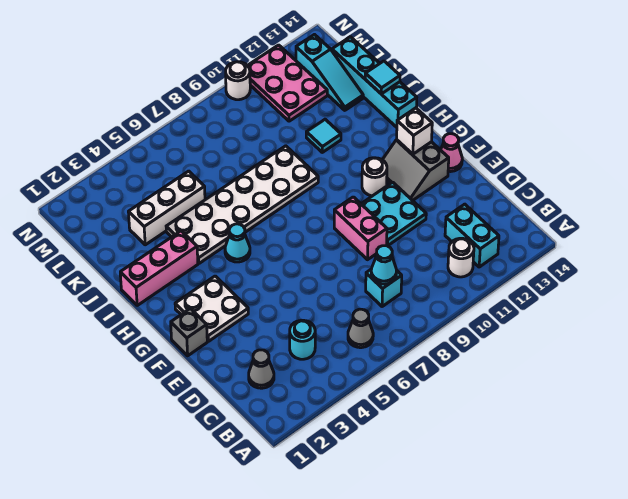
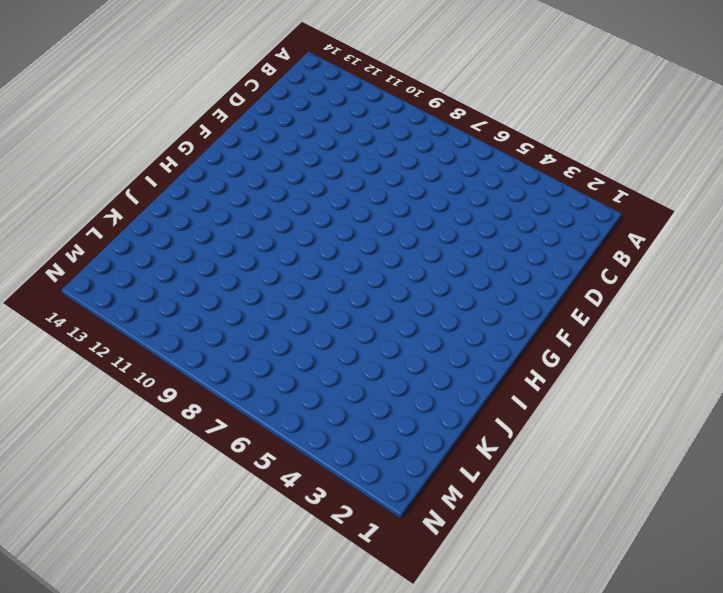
none -> grey cone B6 level 1
none -> white round brick B11 level 1
none -> cyan brick B12:C12 level 1

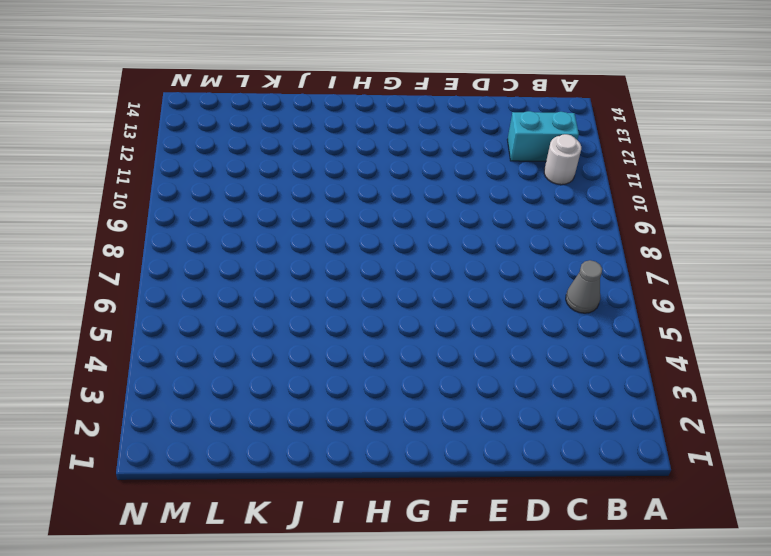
none -> grey cone C2 level 1
none -> cyan round brick C4 level 1
none -> cyan brick C8 level 1

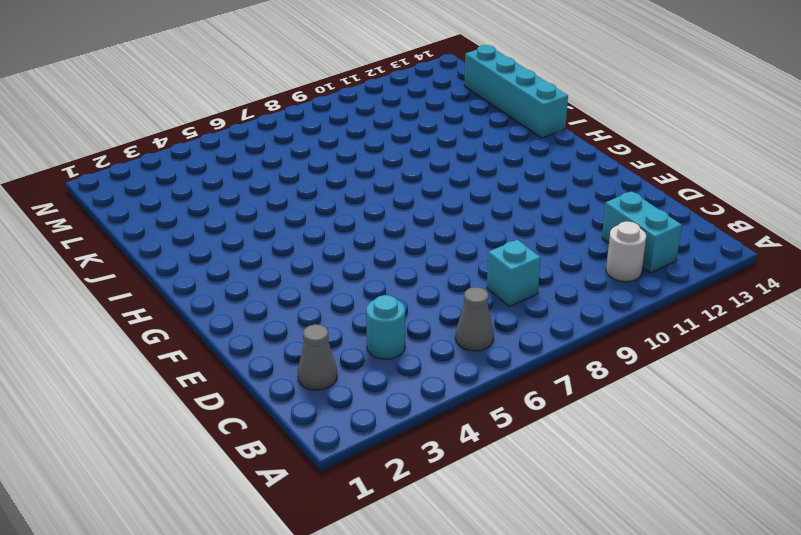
none -> pink brick E9:F9 level 1
none -> cyan plate E10:F11 level 1
none -> grey brick F1 level 1

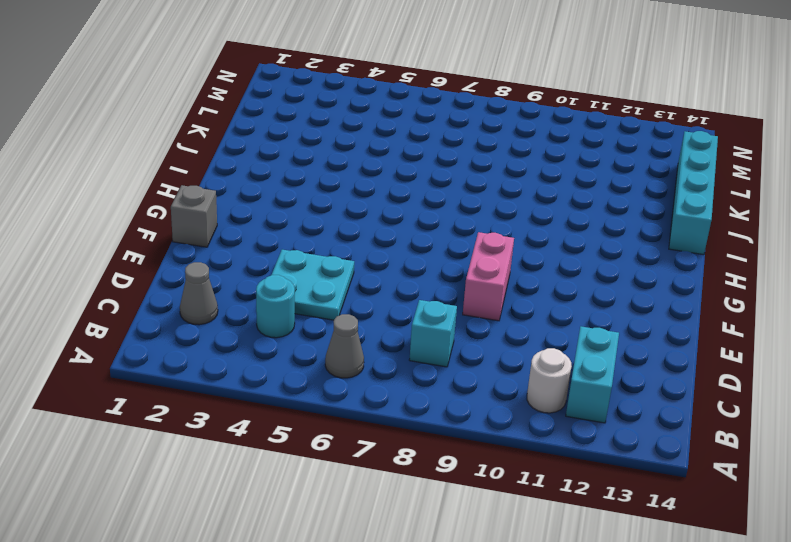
cyan plate D4:E5 level 1 -> cyan plate E10:F11 level 1
none -> white plate F2:G3 level 1
none -> grey slope F12:G13 level 1 top 13
none -> pink cone F14 level 1

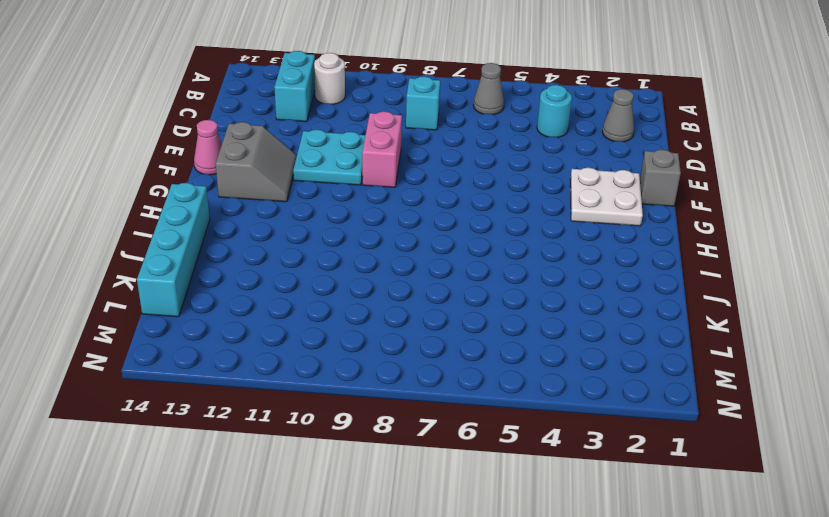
none -> white round brick G11 level 1
none -> cyan cone H5 level 1
none -> pink brick I1:I3 level 1

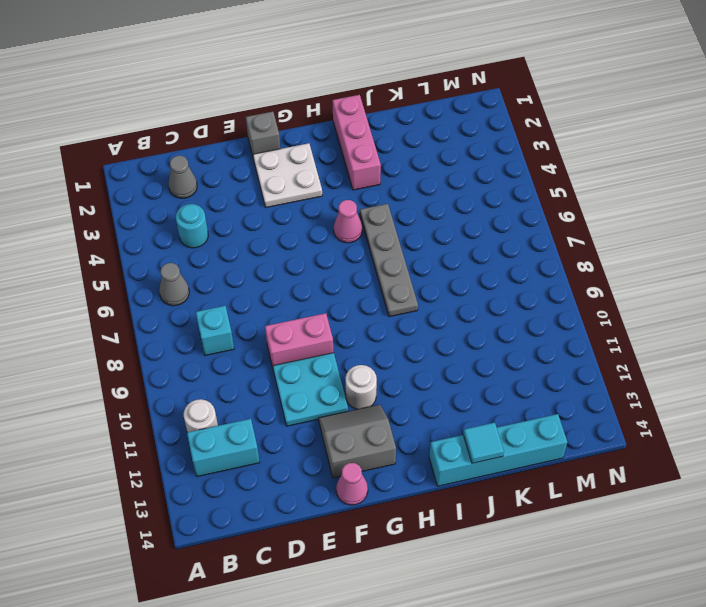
pink cone H5 level 1 -> cyan cone H5 level 1
grey plate I5:I8 level 1 -> white plate I4:J9 level 1
none -> cyan tile J11 level 1
none -> white brick K3:K5 level 1
none -> cyan slope K13:M13 level 1 top M

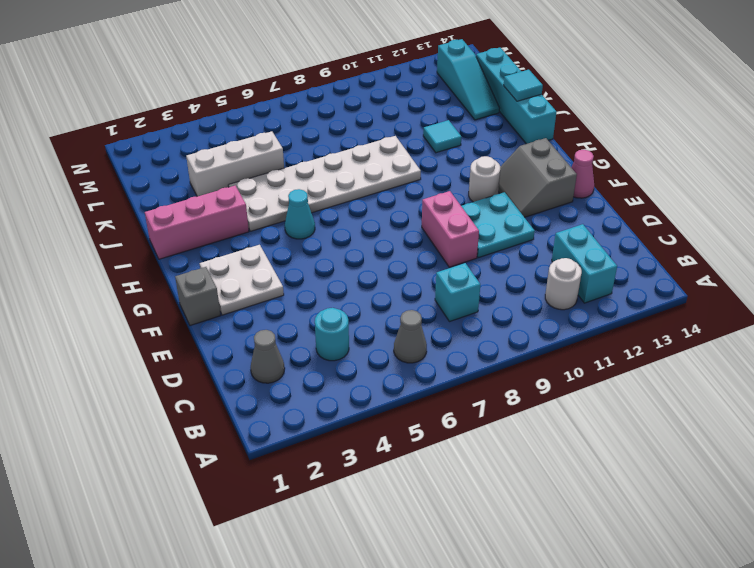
none -> pink plate L11:N12 level 1
none -> white round brick N10 level 1
none -> cyan cone C8 level 2

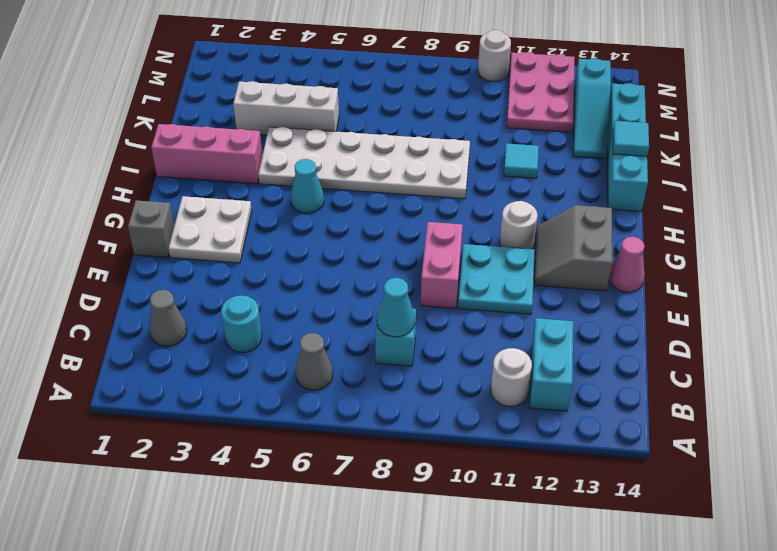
none -> white brick G13 level 2

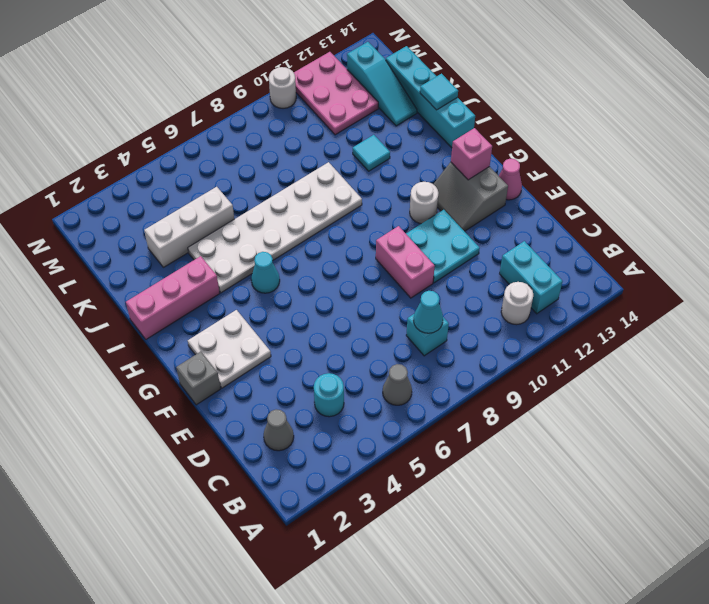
pink brick G13 level 2 -> white brick G13 level 2

